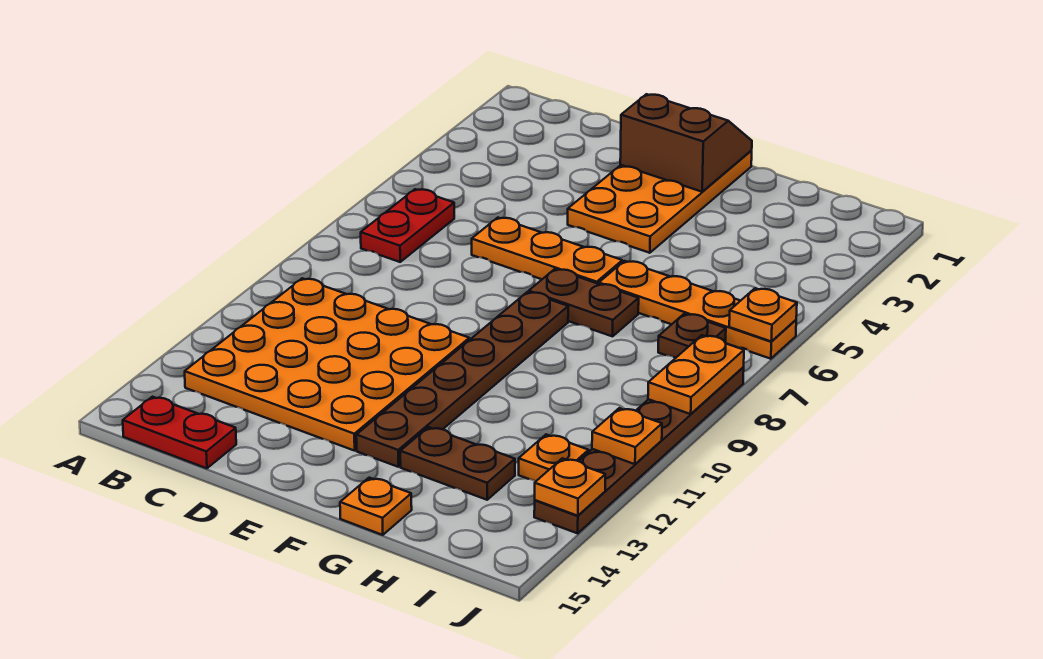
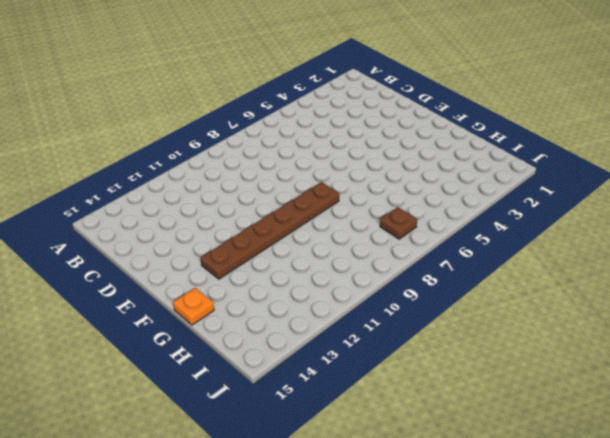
none -> red plate B6:B7 level 1
none -> orange plate B10:E13 level 1
none -> red plate B15:C15 level 1

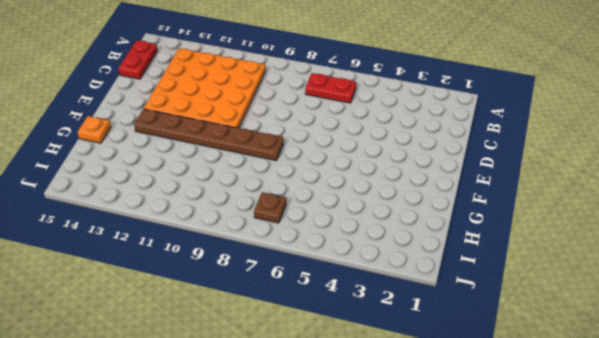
none -> orange plate D6:F6 level 1
none -> orange plate E1:F4 level 1
none -> brown plate F7:G7 level 1

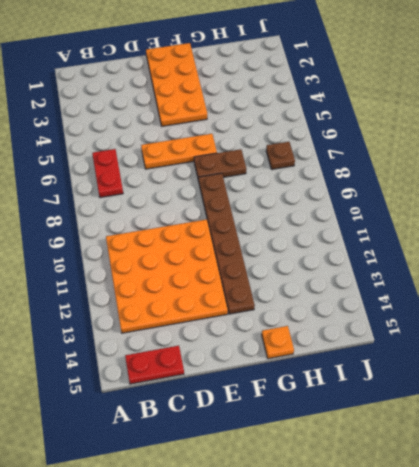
none -> orange plate G6:J6 level 1
none -> brown plate G13:H13 level 1
none -> orange plate I12 level 1

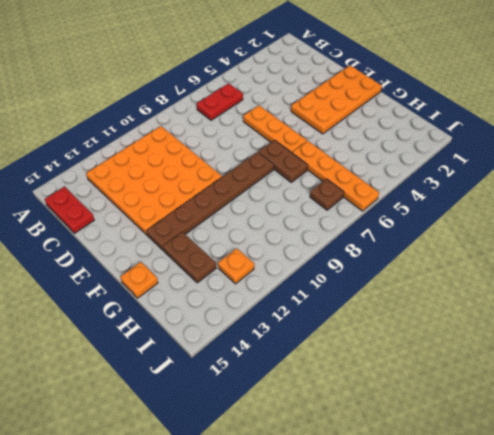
none -> brown plate J8:J13 level 1
none -> brown slope E1:F2 level 2 top 2
none -> orange plate J6 level 2

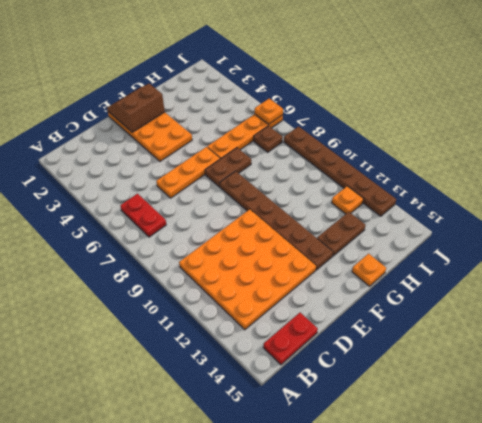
none -> orange plate J8:J9 level 2
none -> orange plate J11 level 2
none -> orange plate J13 level 2

